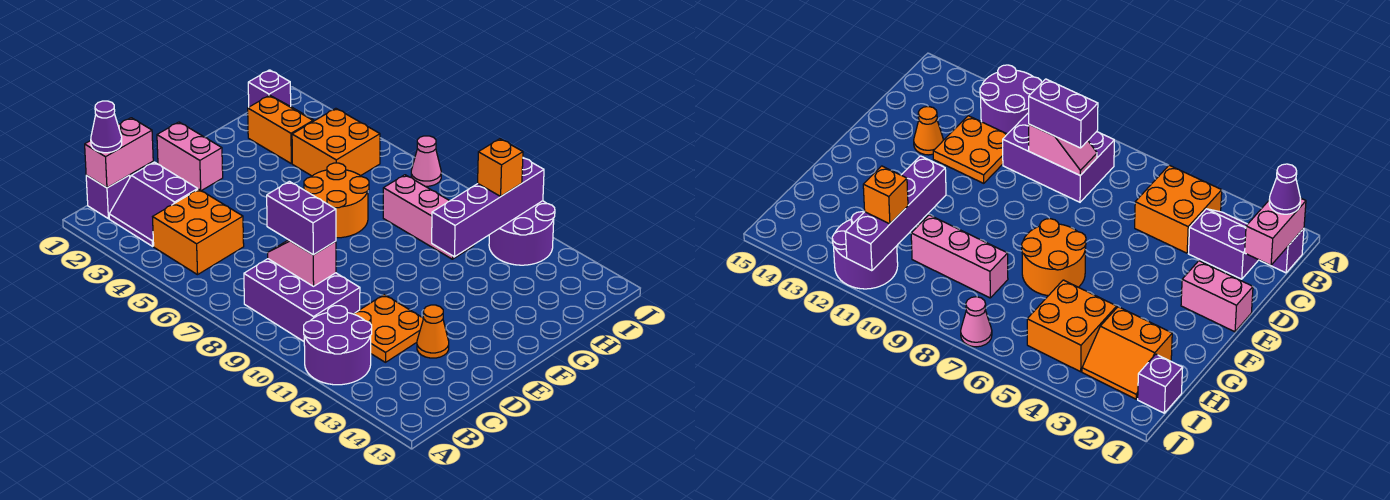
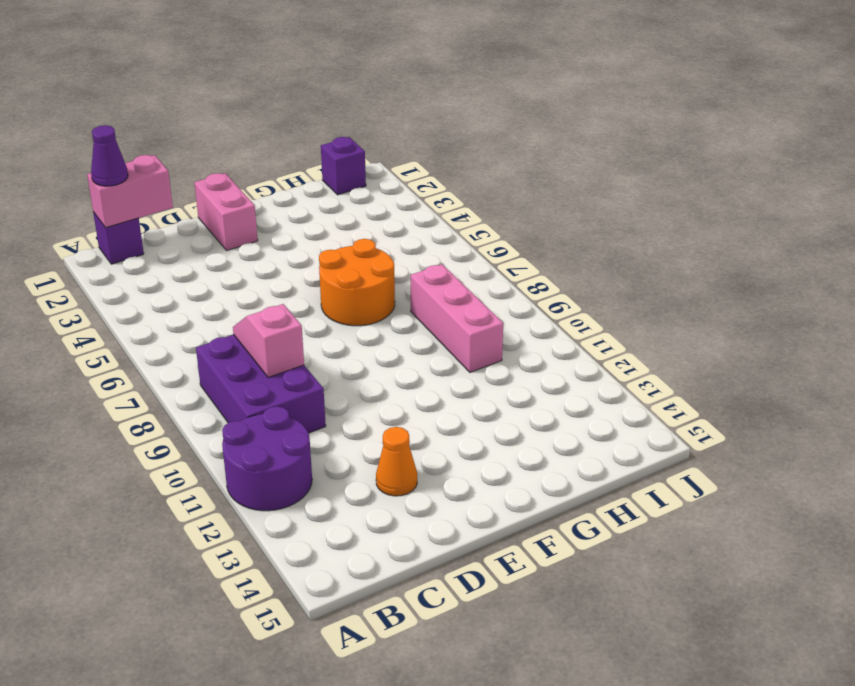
none -> purple slope B2:C3 level 1 top C
none -> orange brick B4:C5 level 1
none -> orange plate C11:D12 level 1

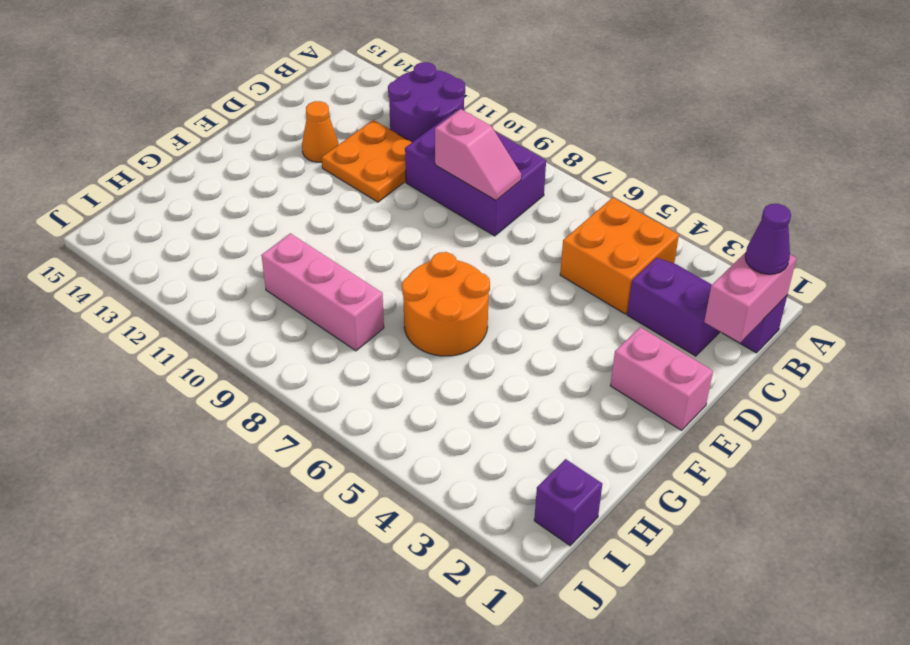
none -> orange slope H2:I3 level 1 top H
none -> orange brick H4:I5 level 1
none -> purple round brick I11:J12 level 1

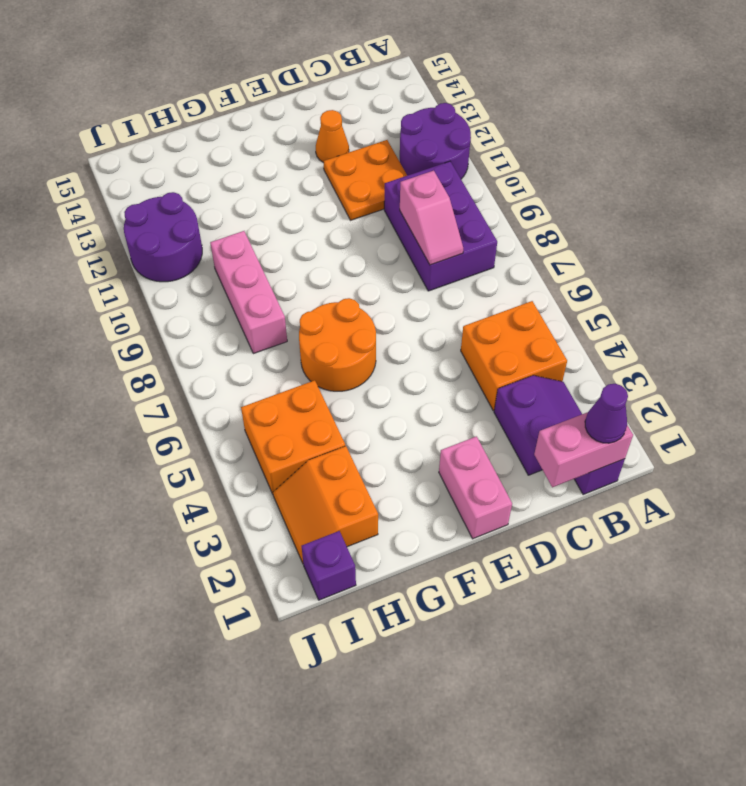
none -> pink cone J7 level 1
none -> purple brick G11:J11 level 2
none -> purple brick C8:C9 level 3

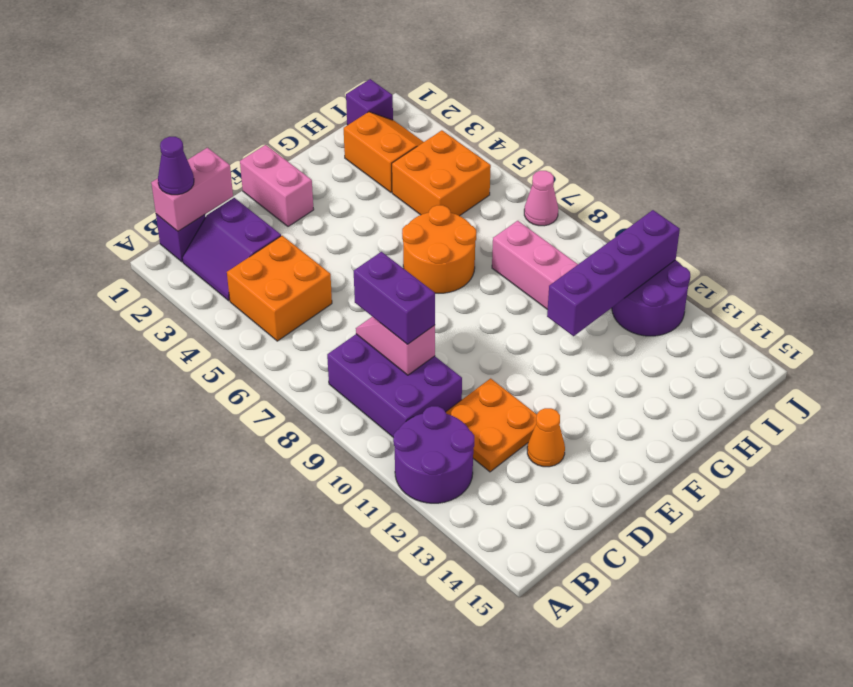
none -> orange brick I11 level 3

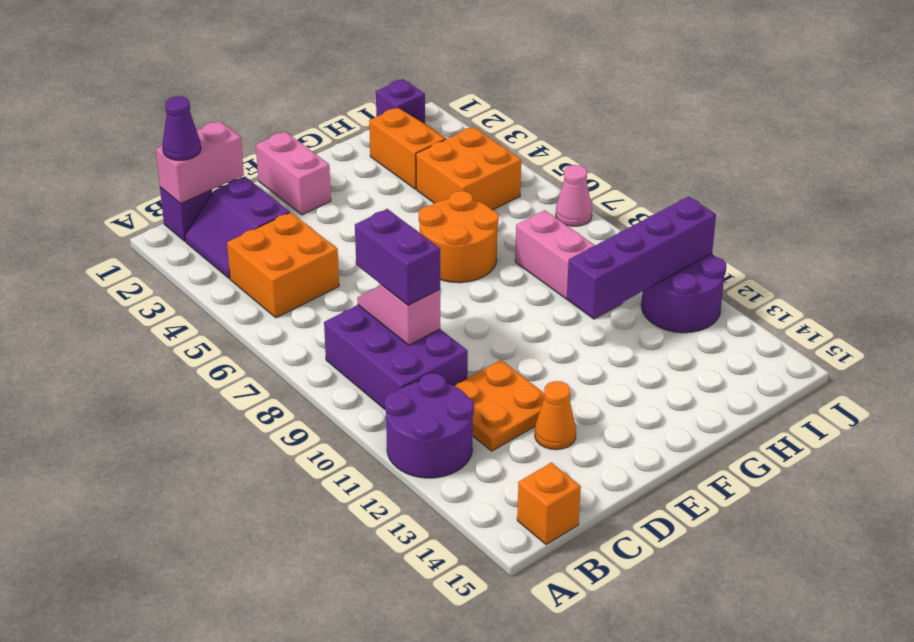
orange brick B15 level 1 -> orange brick I11 level 3

